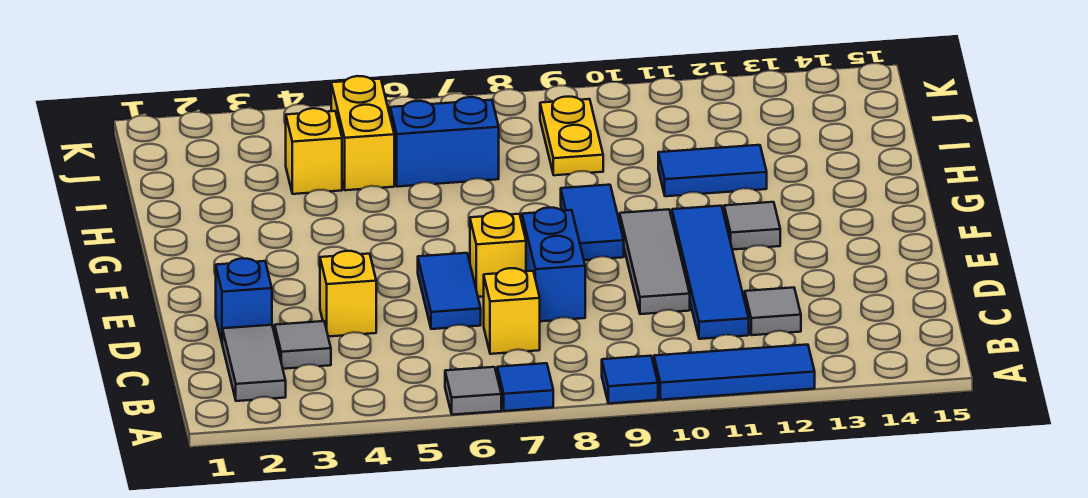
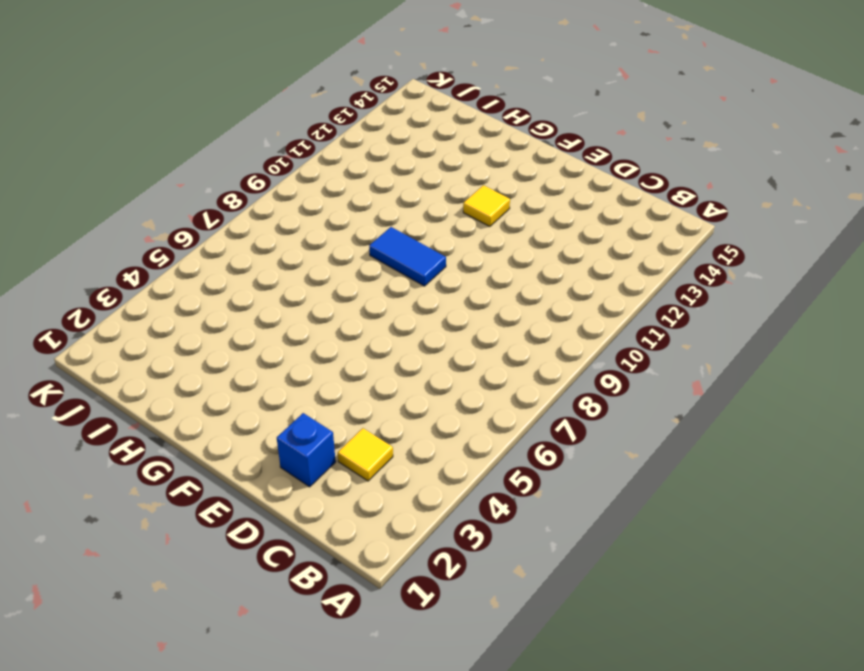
yellow tile C3 level 1 -> grey tile C3 level 1
yellow tile F12 level 1 -> grey tile F12 level 1
none -> grey tile A6 level 1
none -> blue tile A7 level 1
none -> blue tile A9 level 1

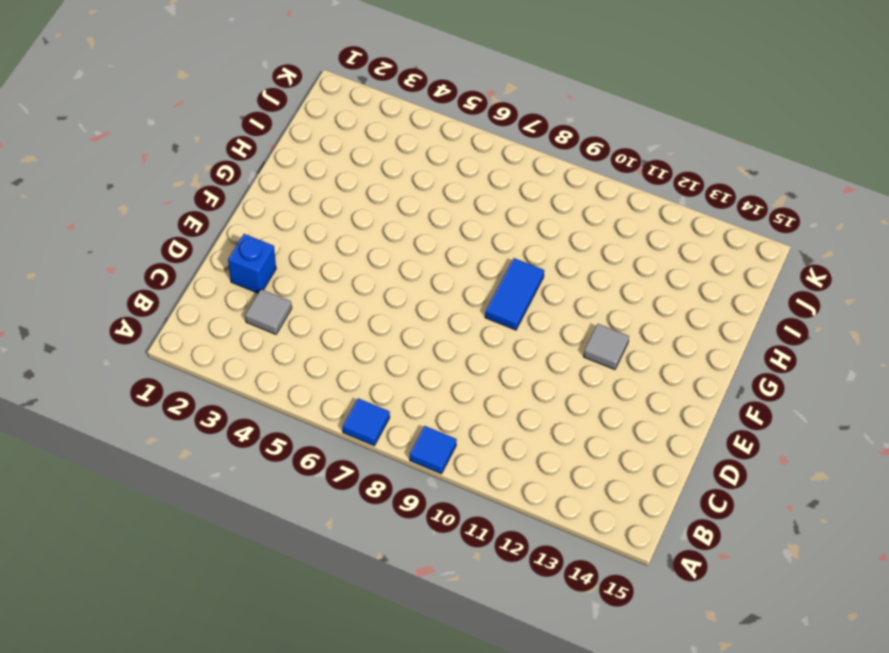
none -> grey tile A6 level 1
none -> blue tile A10:A12 level 1
none -> grey tile B2:C2 level 1

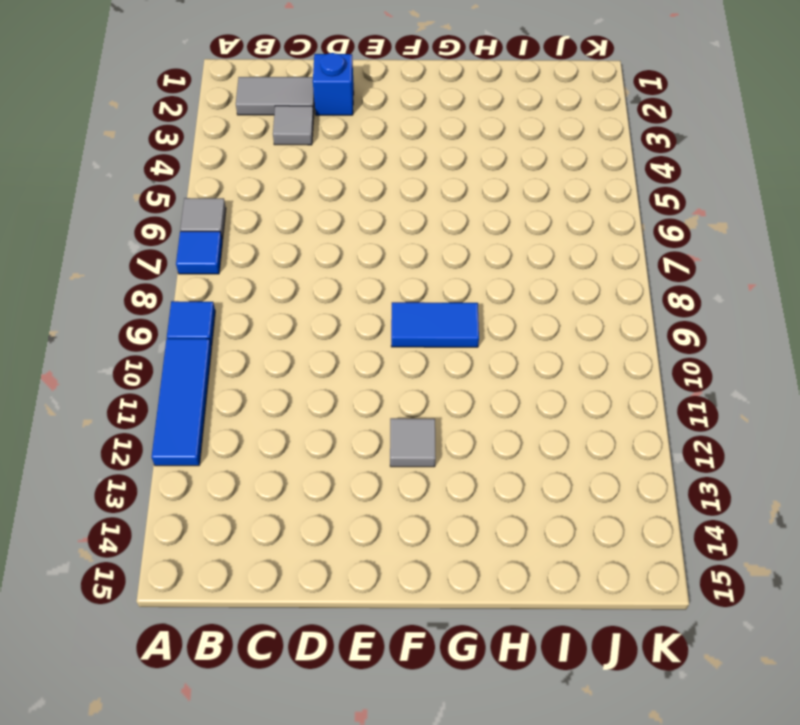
none -> yellow brick C7 level 1
none -> blue tile C11:F11 level 1
none -> grey tile C12 level 1

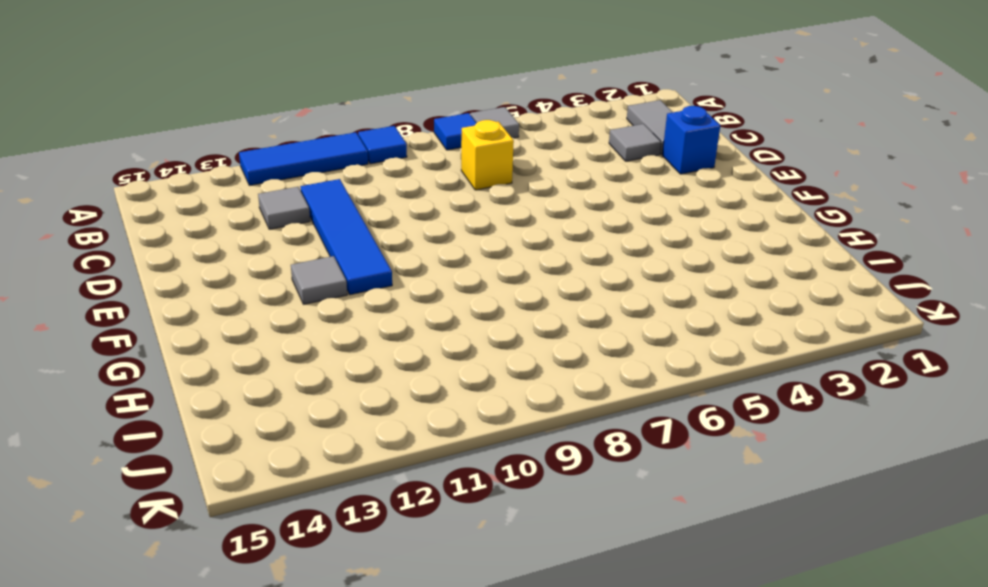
none -> yellow brick D4 level 1
none -> blue tile D6:E6 level 1
none -> blue brick D8:E8 level 1

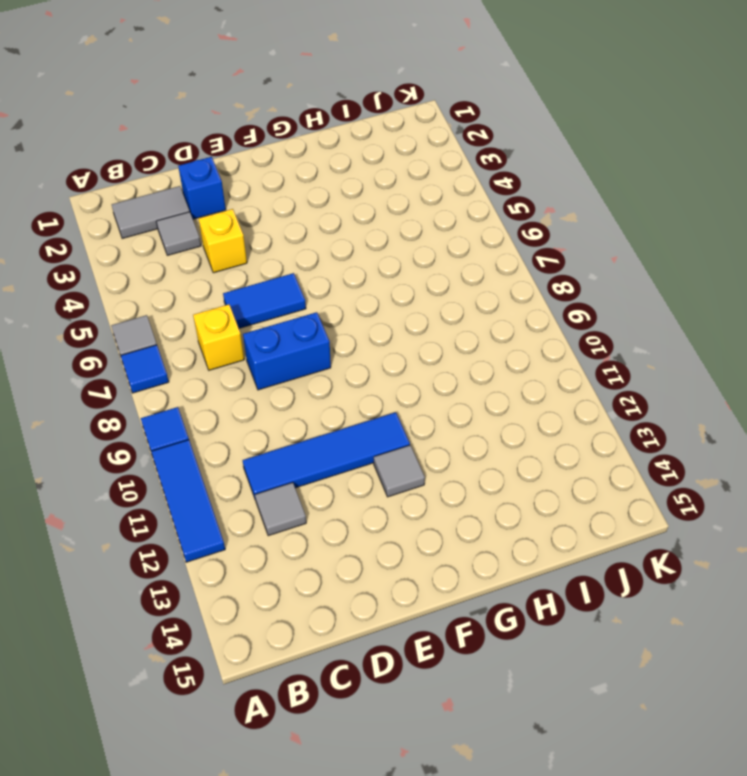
none -> grey tile D10:F10 level 1
none -> yellow brick E7 level 1
none -> blue tile F9:G9 level 1

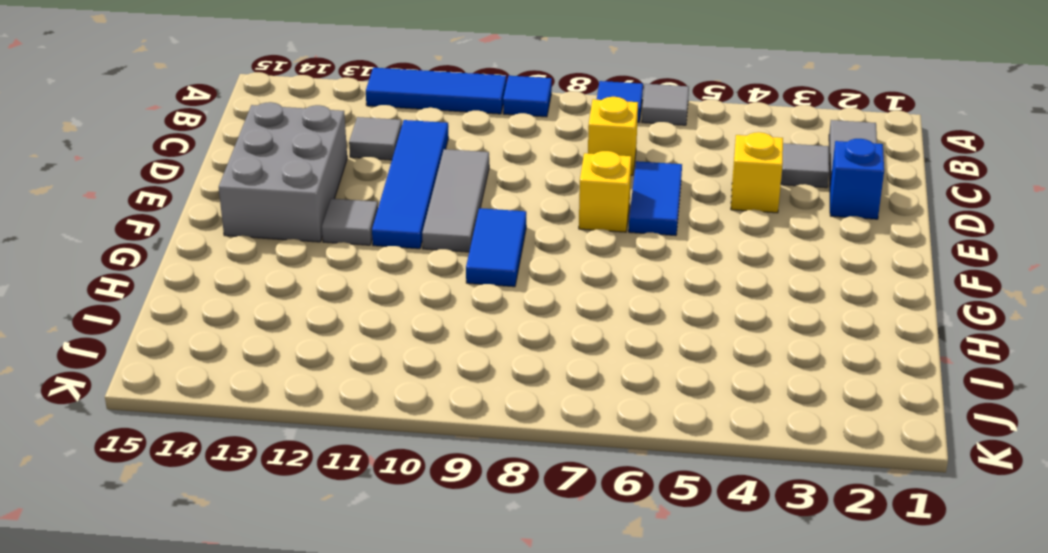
grey brick D13:F14 level 1 -> none
none -> blue brick D8:E8 level 1
none -> blue tile H11:H12 level 1
none -> yellow brick I4 level 1

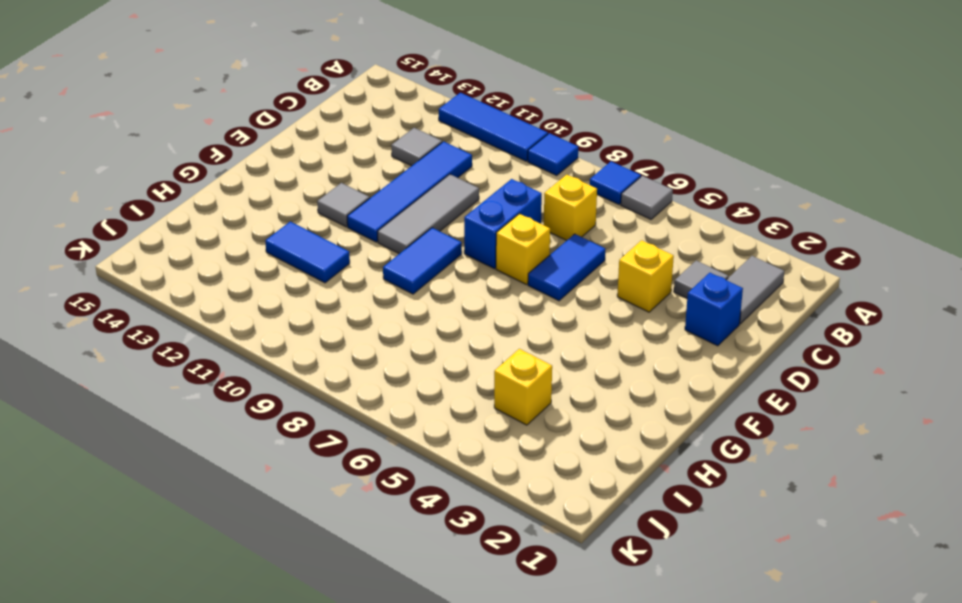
none -> yellow brick I5:J5 level 1
none -> blue brick I6:I7 level 1
none -> yellow plate I9:J9 level 1

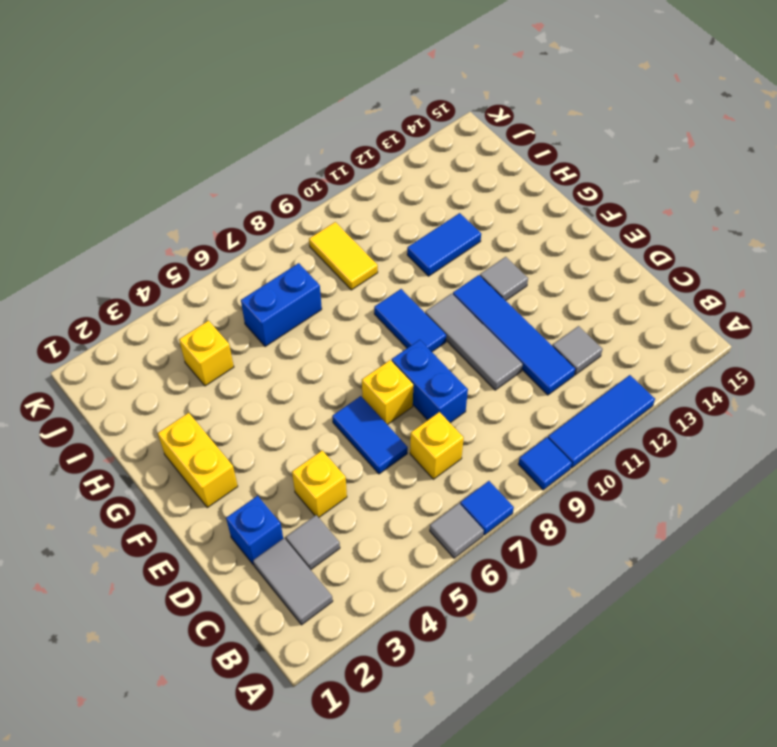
yellow brick F2:G2 level 1 -> yellow brick I5:J5 level 1
yellow tile I9:J9 level 1 -> yellow plate I9:J9 level 1

